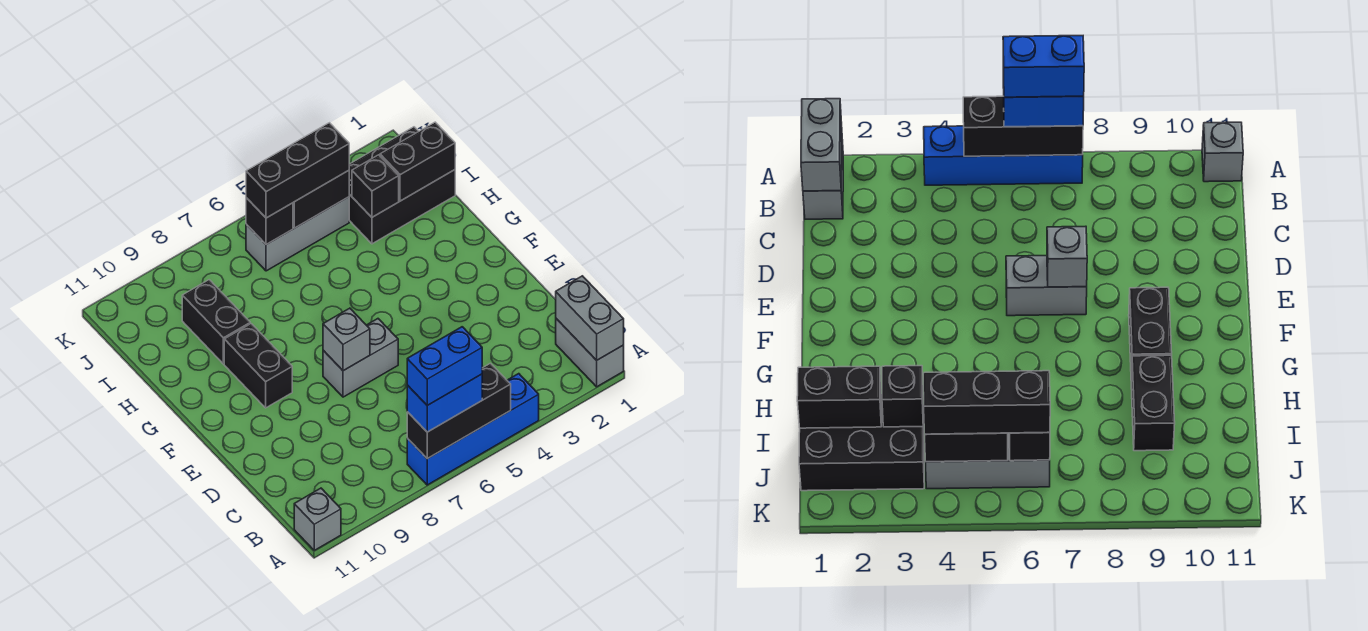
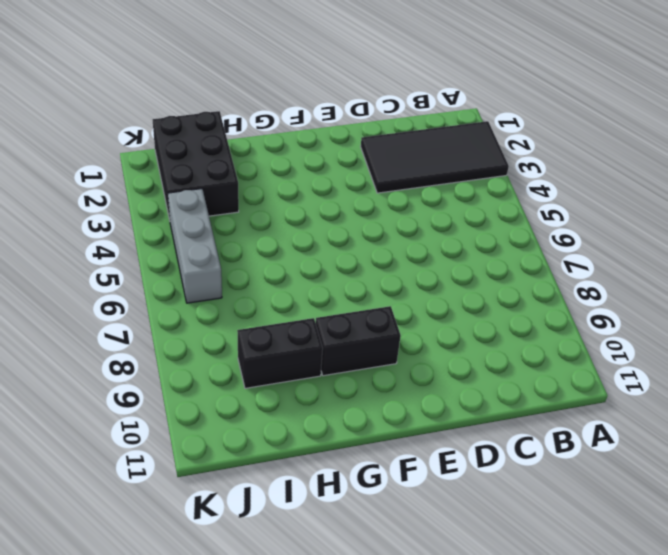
black tile A2:D3 level 1 -> none
none -> grey brick A1:B1 level 1
none -> blue brick A4:A7 level 1
none -> grey brick A11 level 1

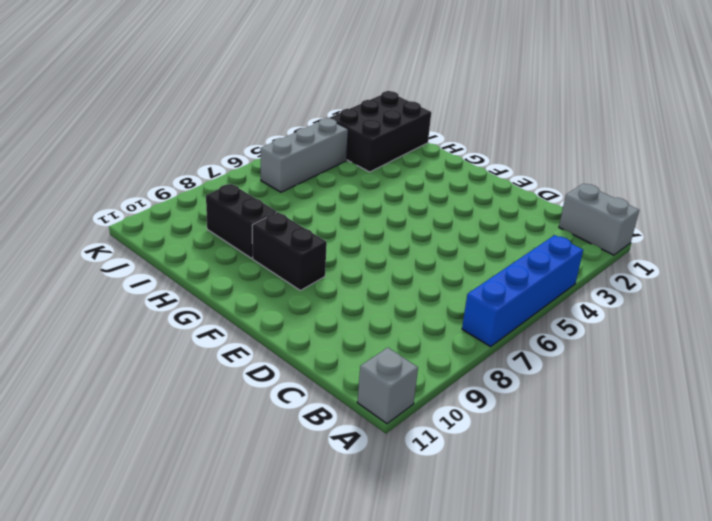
none -> grey brick E6:E7 level 1
none -> grey brick A1:B1 level 2
none -> black brick A5:A7 level 2

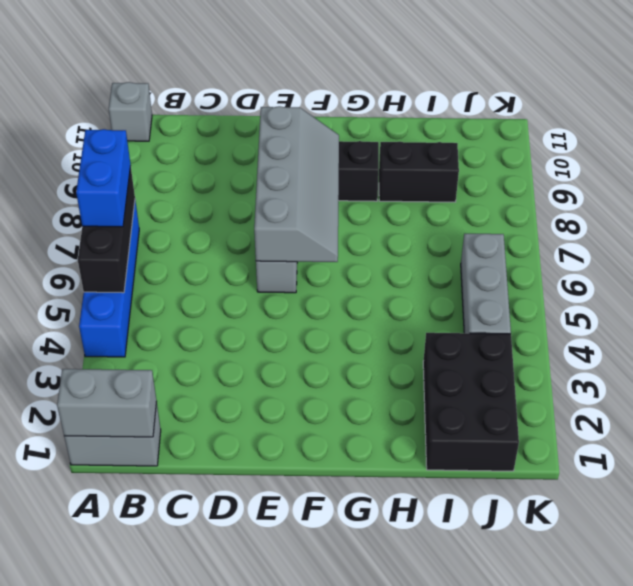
grey slope E6:F9 level 2 top E -> grey brick E7 level 2
none -> black brick I1:I2 level 2
none -> black brick I3 level 2
none -> black brick J4:J5 level 2

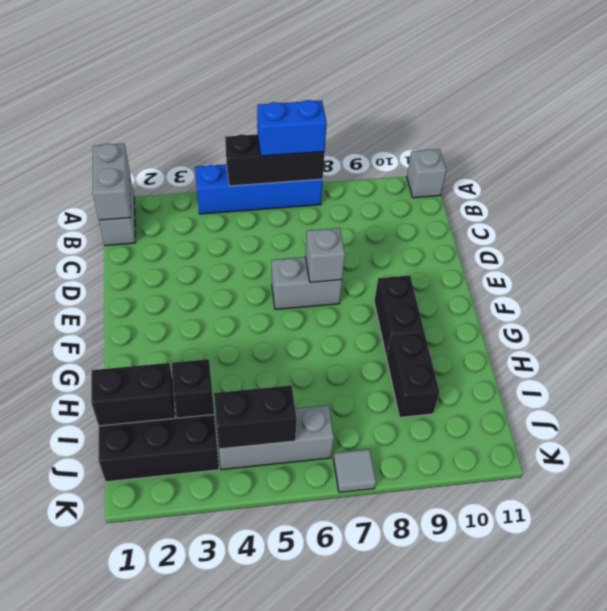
grey tile K7 level 1 -> none
none -> black brick J6 level 2
none -> black brick J4:J6 level 3
none -> blue brick A6:A7 level 4

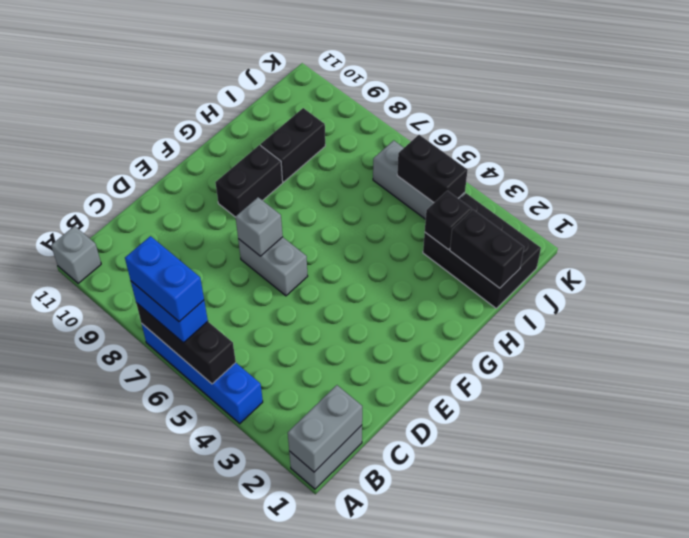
none -> black brick J6 level 2
none -> black brick J4:J6 level 3

